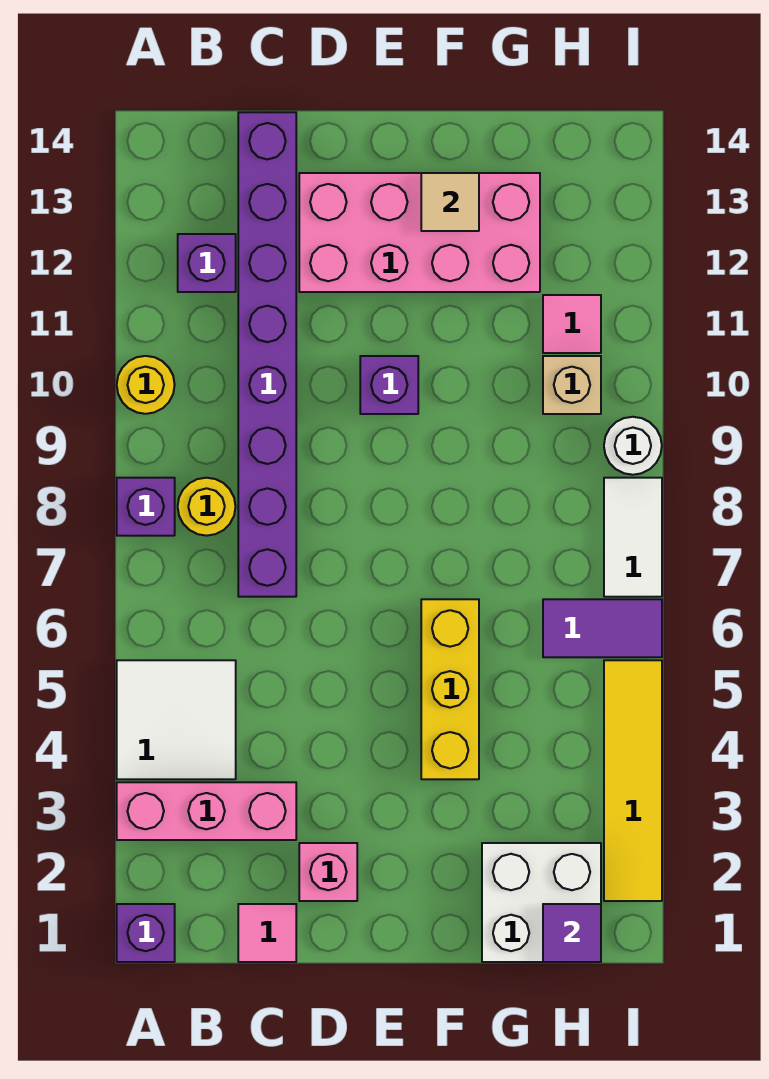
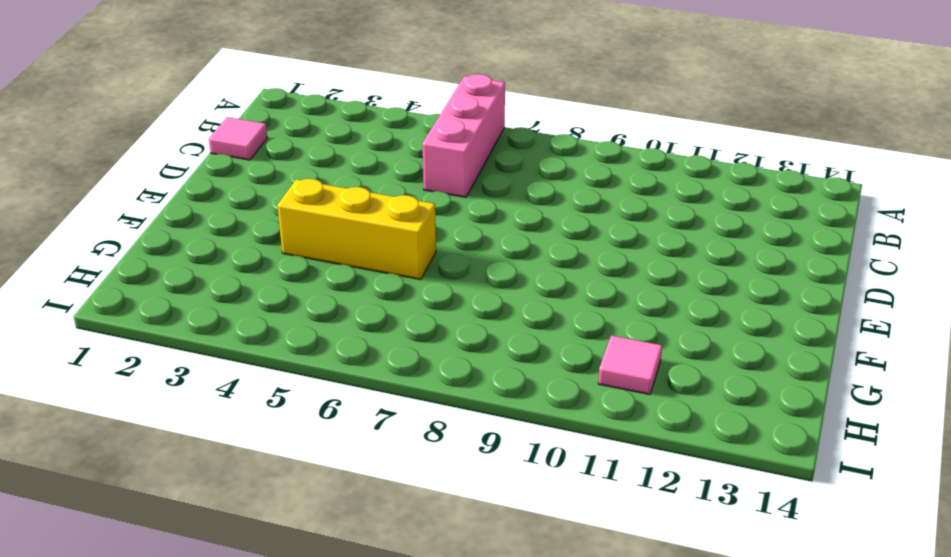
pink brick A6:C6 level 1 -> pink brick A3:C3 level 1
none -> purple brick A1 level 1
none -> white tile A4:B5 level 1
none -> purple brick A8 level 1

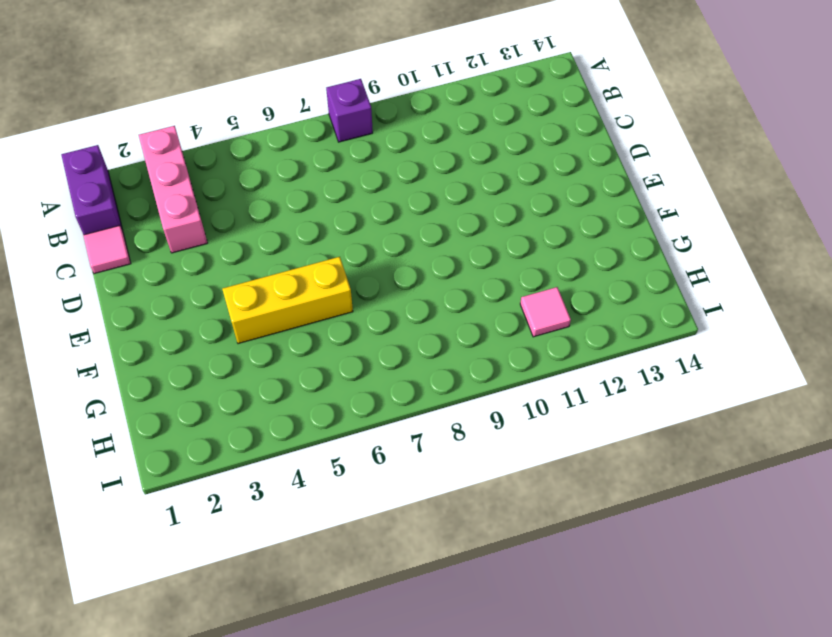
purple brick A1:B1 level 1 -> purple brick A1 level 1
none -> white tile A4:B5 level 1
none -> yellow round brick A10 level 1
none -> yellow round brick B8 level 1

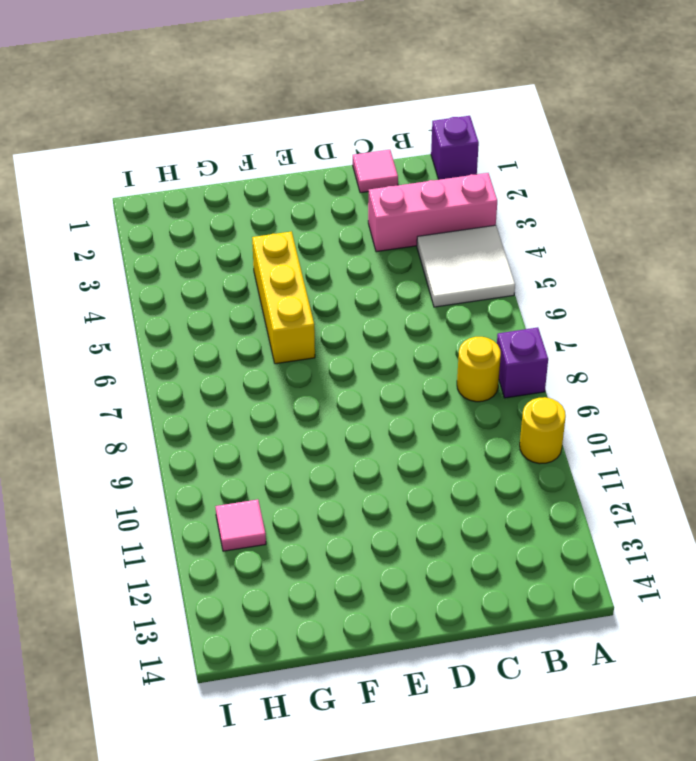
none -> purple brick B12 level 1
none -> purple brick C7:C14 level 1
none -> pink brick D2 level 1

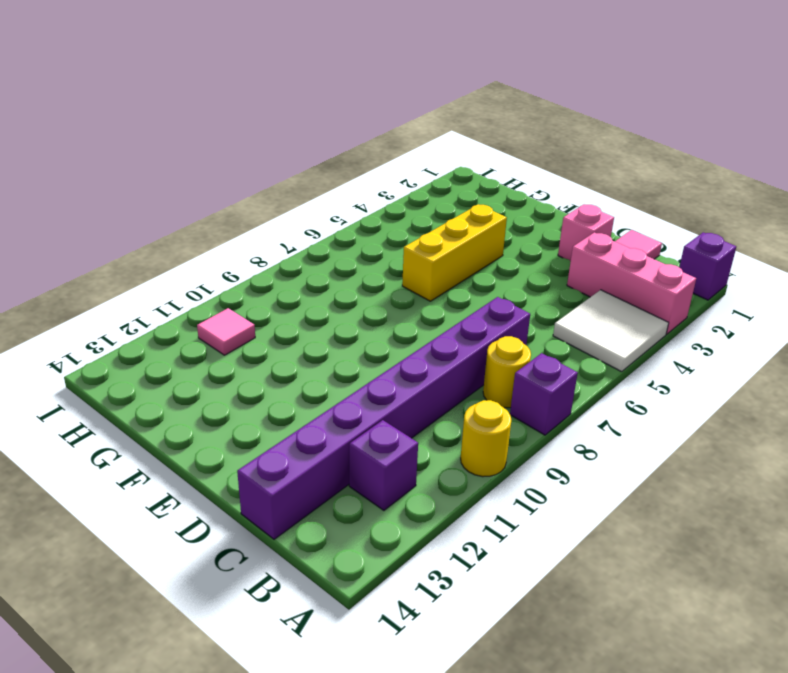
none -> pink brick D12:G13 level 1
none -> purple brick E10 level 1
none -> white brick G1:H2 level 1

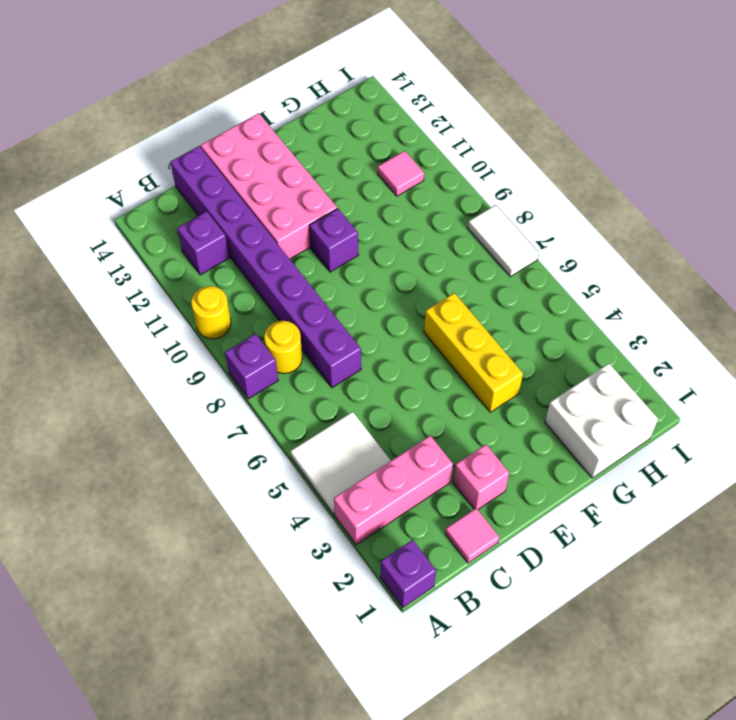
pink brick D11:E14 level 1 -> pink brick D12:G13 level 1
none -> purple tile H6:I6 level 1
none -> tan brick H10 level 1
none -> yellow tile I2:I5 level 1

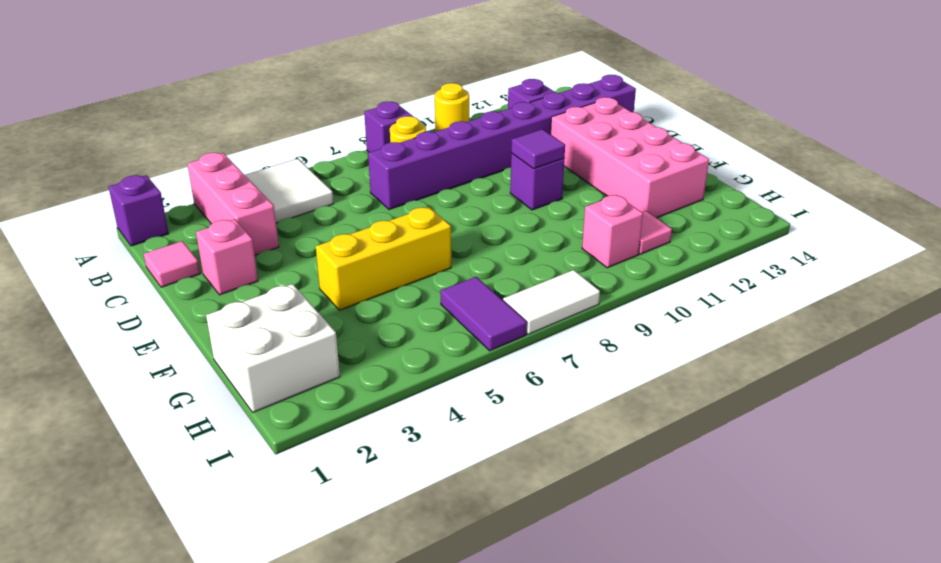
purple tile E10 level 2 -> purple tile H1 level 2
pink brick H10 level 1 -> tan brick H10 level 1
none -> yellow tile I2:I5 level 1
none -> white round brick I9 level 1
none -> tan tile F13 level 2

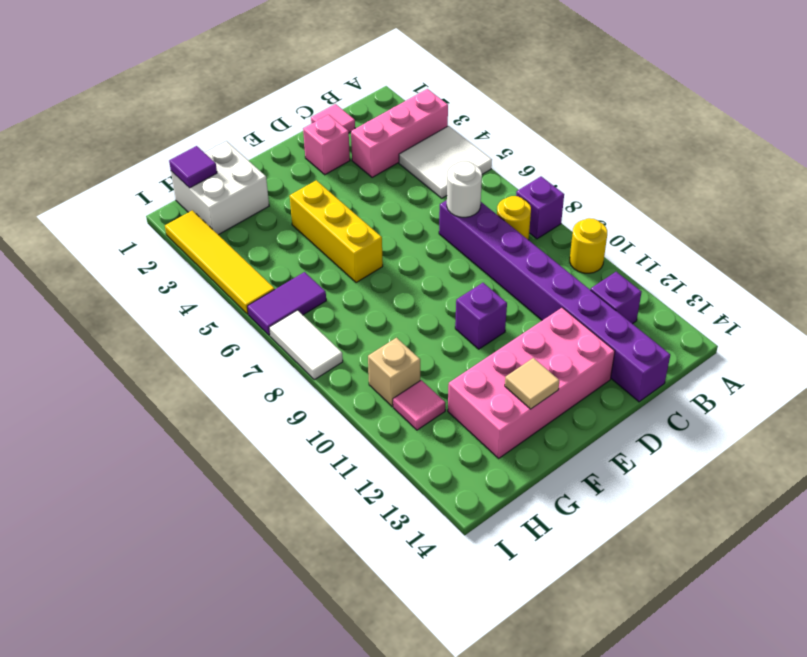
white round brick C7 level 2 -> white round brick I9 level 1
none -> purple brick A1 level 1

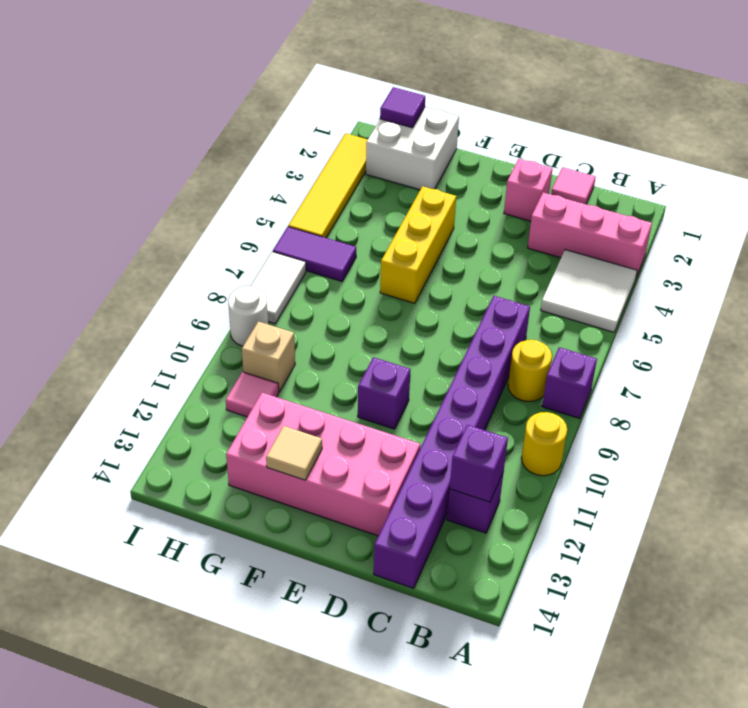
purple brick B12 level 2 -> purple brick A1 level 1

